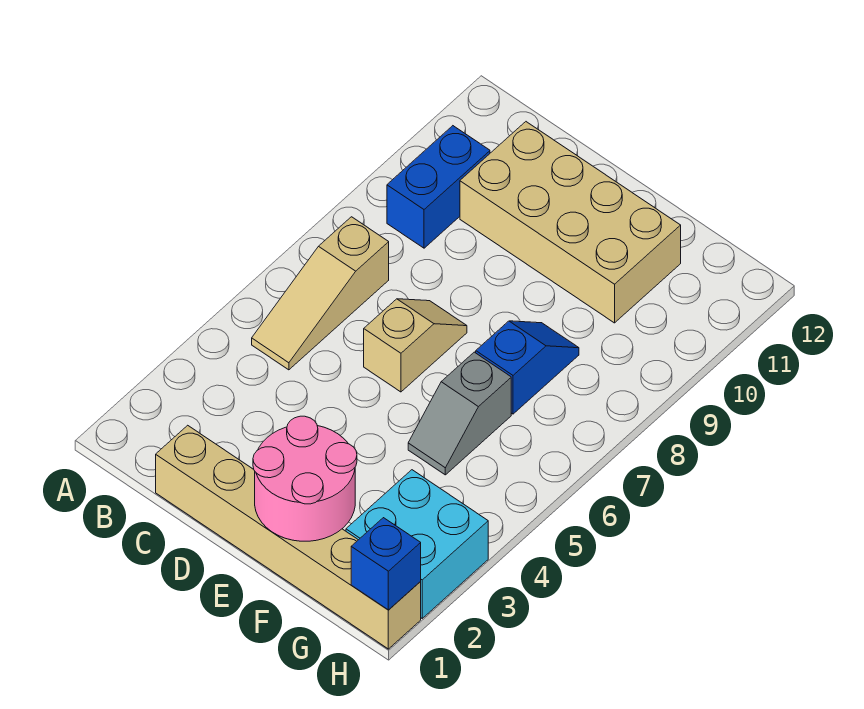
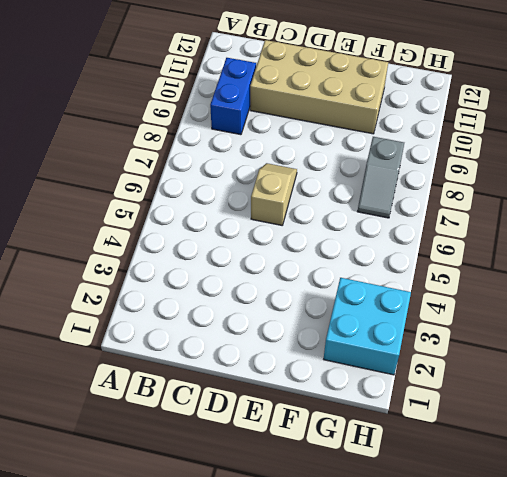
grey slope G7:G8 level 1 top 8 -> grey slope F5:F6 level 1 top 6
none -> tan slope B5:B7 level 1 top 7
none -> tan brick C1:H1 level 1

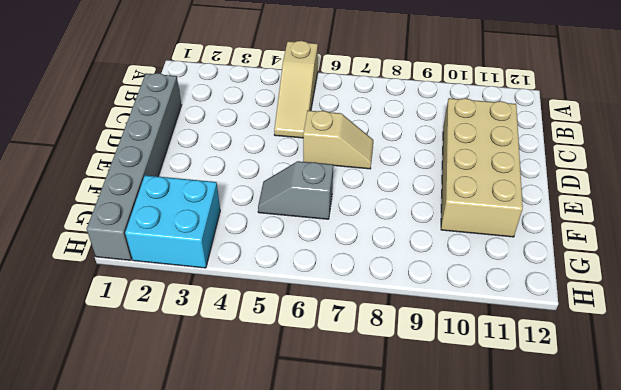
tan slope A5:C5 level 1 top A -> tan slope B5:B7 level 1 top 7
grey brick C1:H1 level 1 -> tan brick C1:H1 level 1
none -> blue brick B9:B10 level 1
none -> blue slope F7:F8 level 1 top 7

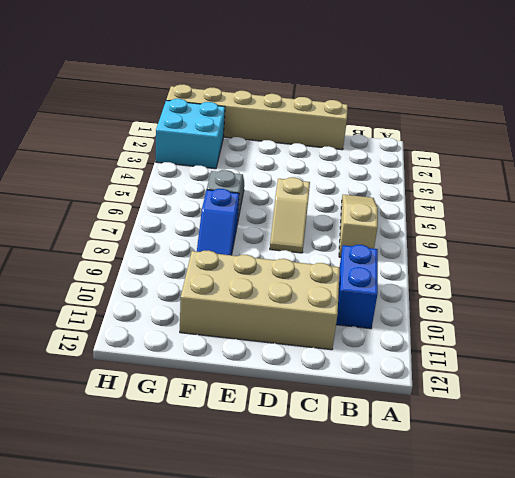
none -> pink round brick E1:F2 level 2
none -> blue brick H1 level 2

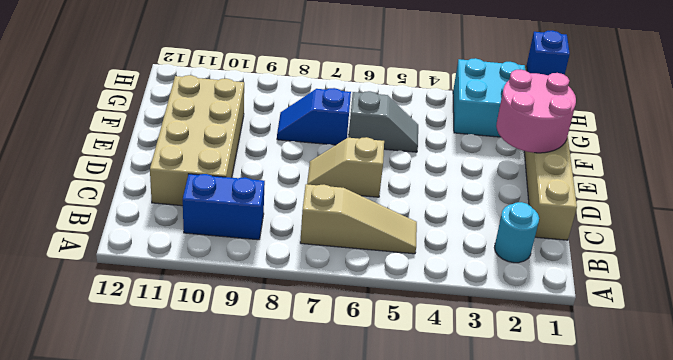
cyan round brick B2 level 1 -> none

